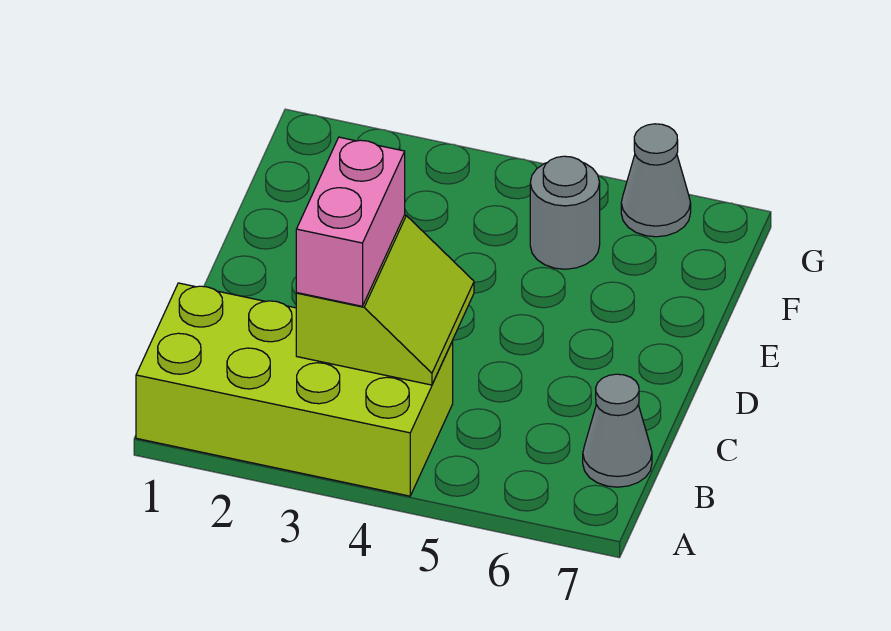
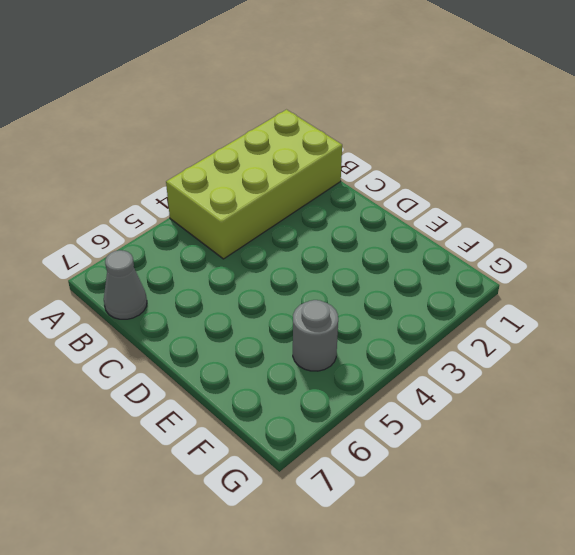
none -> grey cone G6 level 1
none -> lime slope B3:C4 level 2 top 3

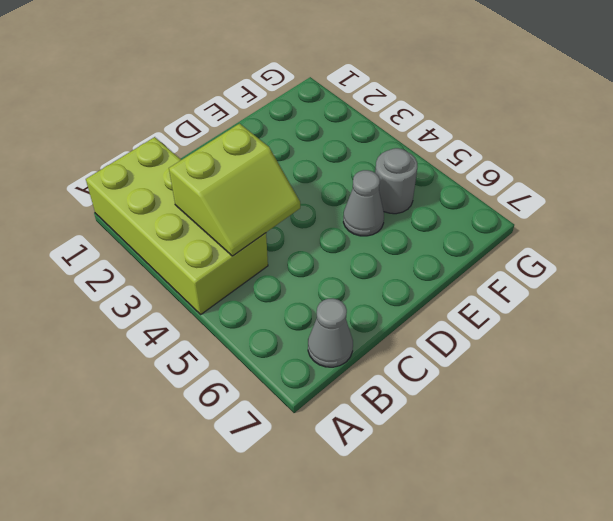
grey cone E5 level 1 -> grey cone G6 level 1
none -> pink brick B3:C3 level 3

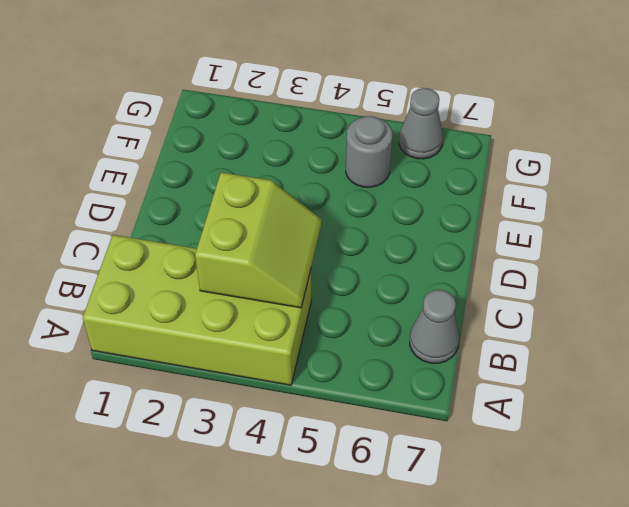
none -> pink brick B3:C3 level 3

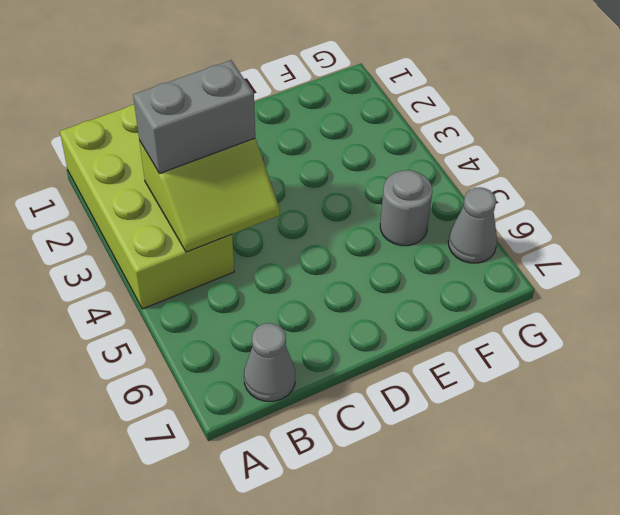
grey brick B3:C3 level 3 -> pink brick B3:C3 level 3

